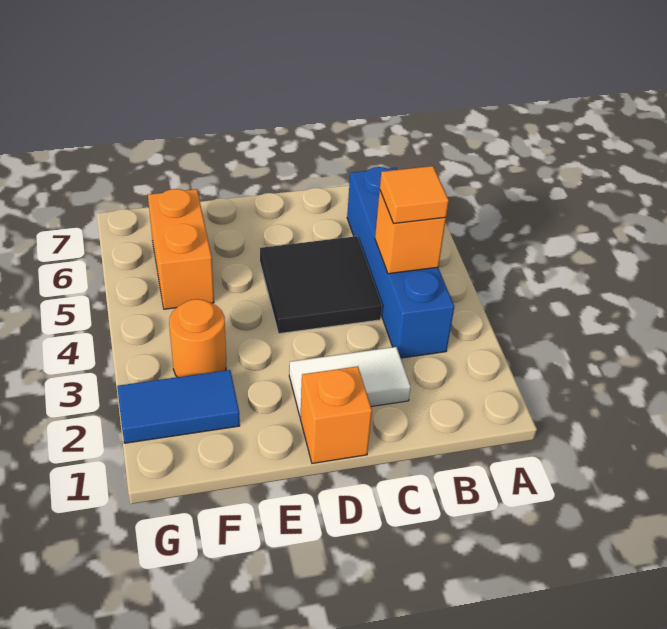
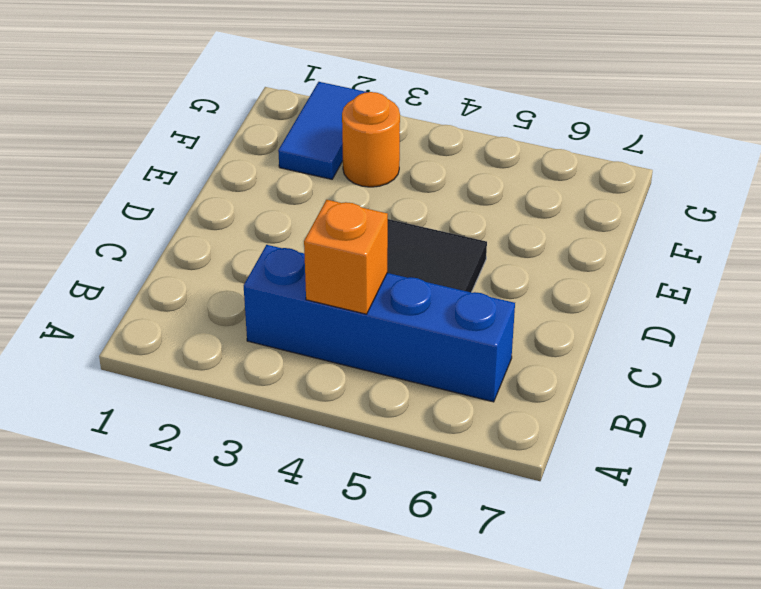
none -> white tile C2:D2 level 1
none -> orange brick D1 level 1

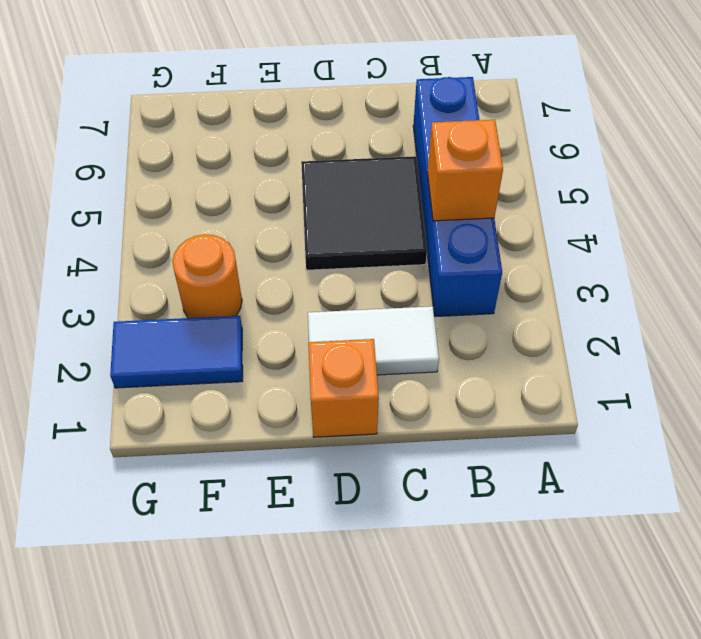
none -> orange brick F5:F6 level 1
none -> orange tile B4 level 3

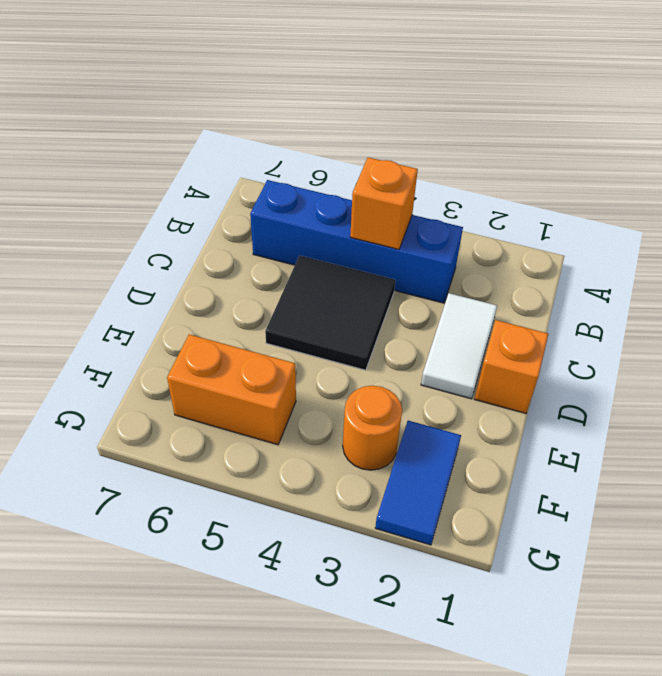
none -> orange tile B4 level 3

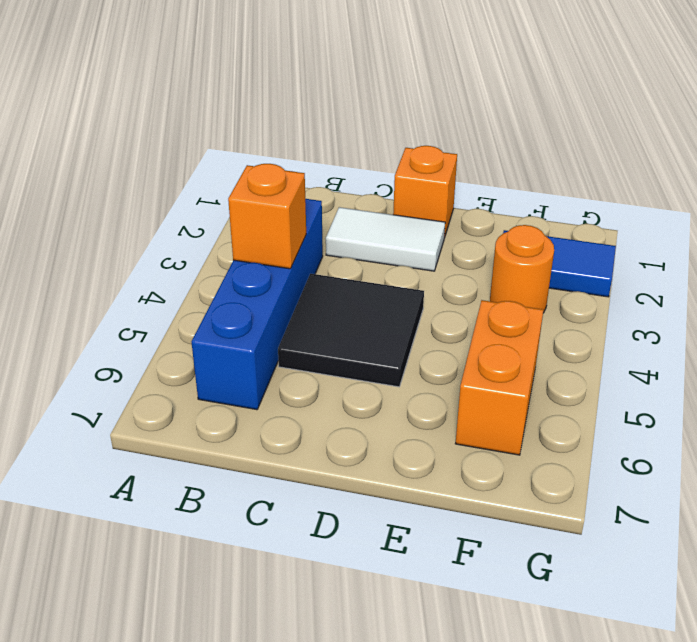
none -> orange tile B4 level 3

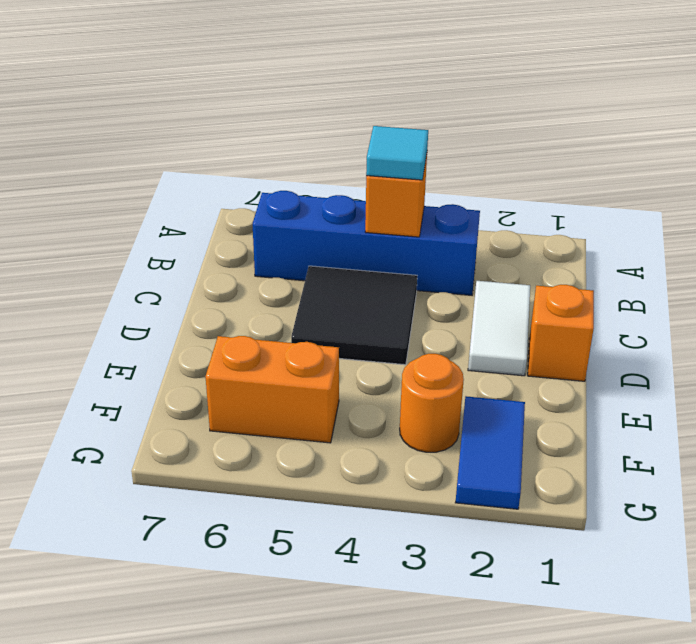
cyan tile B4 level 3 -> orange tile B4 level 3

